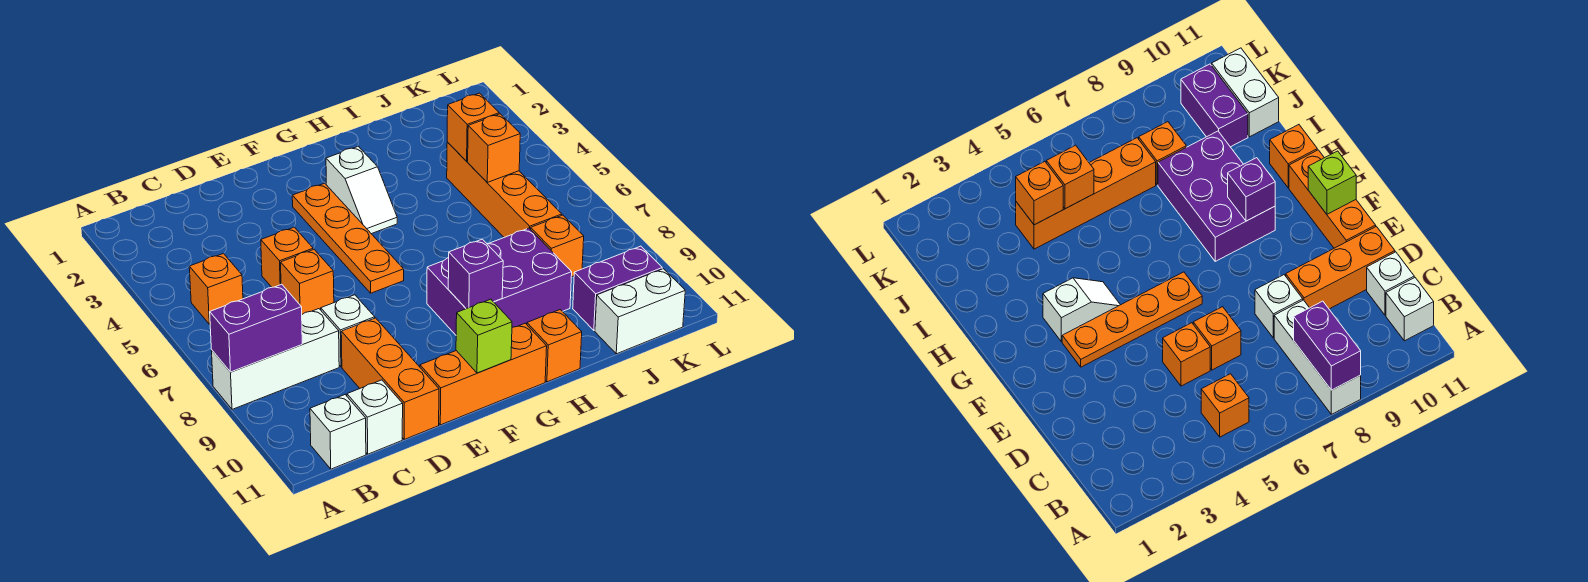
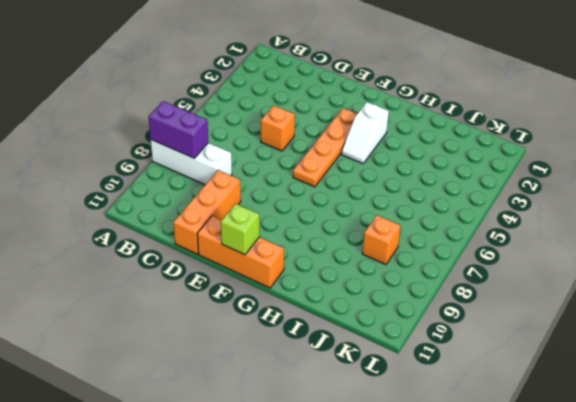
none -> orange brick B5 level 1
none -> white brick B11 level 1
none -> white brick C11 level 1

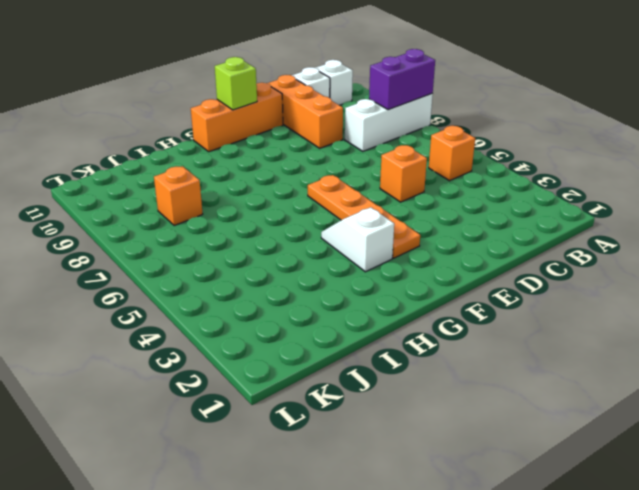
none -> orange brick D6 level 1
none -> white brick D8 level 1
none -> purple brick G8:I9 level 1

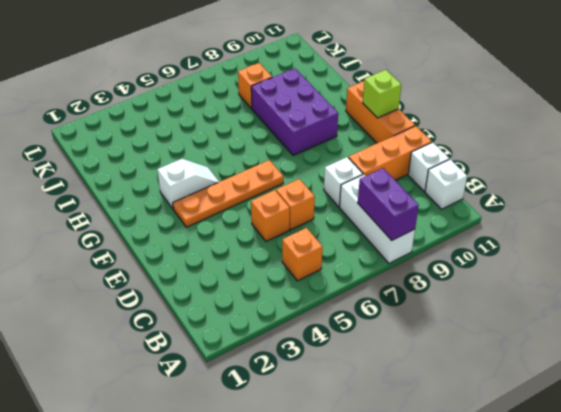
none -> orange brick H11 level 1
none -> orange brick J4:J7 level 1
none -> purple brick J10:K10 level 1

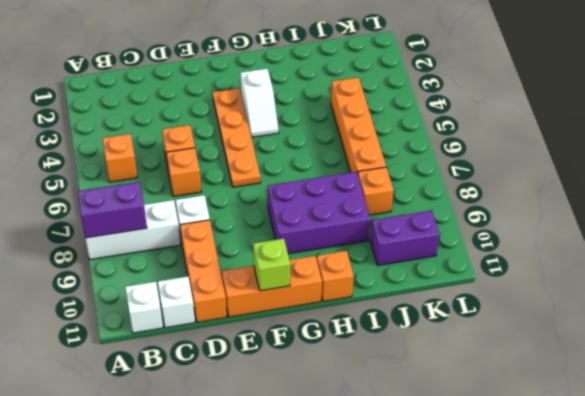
none -> white brick J11:K11 level 1
none -> purple brick G9 level 2
none -> orange brick J4 level 2

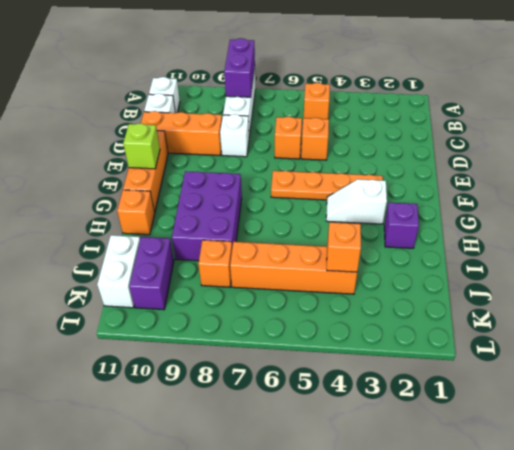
purple brick H2 level 1 -> purple brick G9 level 2
none -> orange brick J5 level 2

